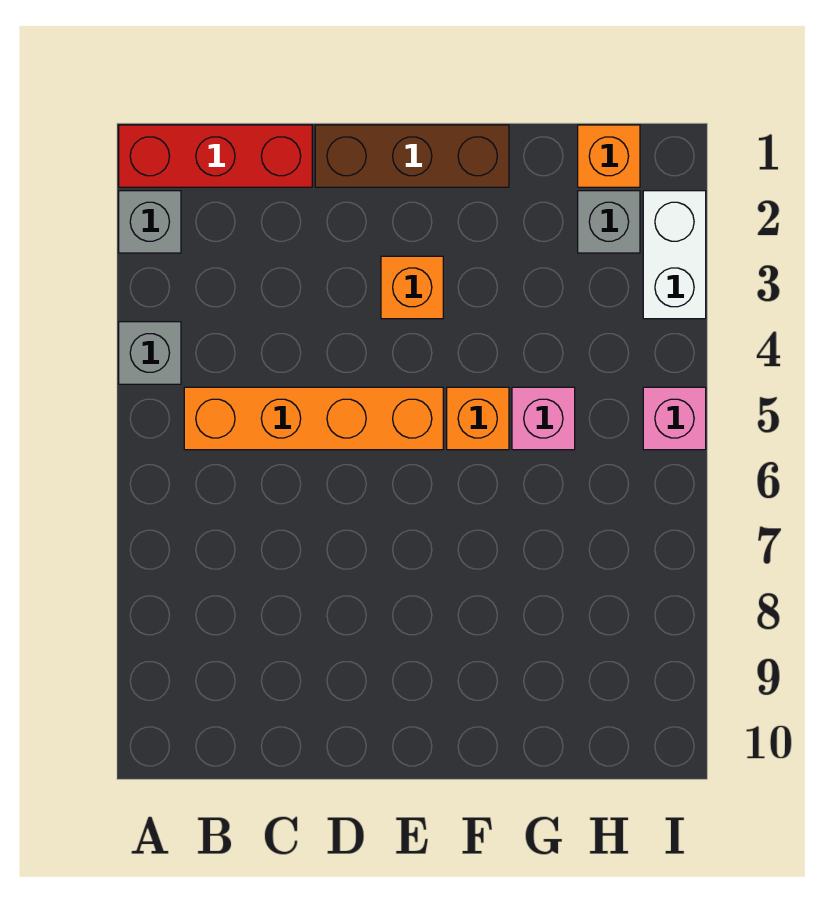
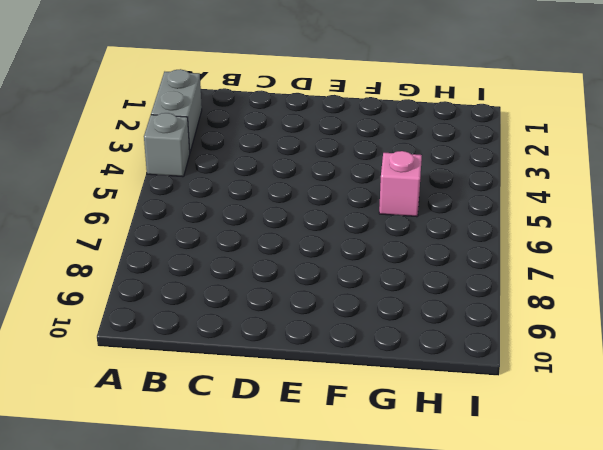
grey brick A2:A3 level 1 -> grey brick A2 level 1
none -> red brick A1:C1 level 1
none -> orange brick B5:E5 level 1
none -> brown brick D1:F1 level 1

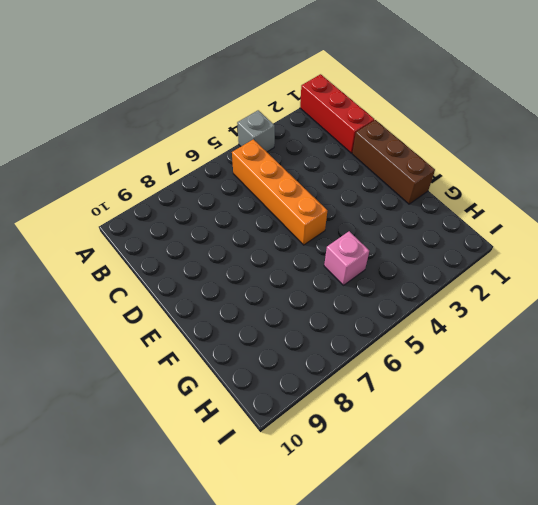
none -> grey brick A2 level 1
none -> orange brick E3 level 1
none -> orange brick F5 level 1

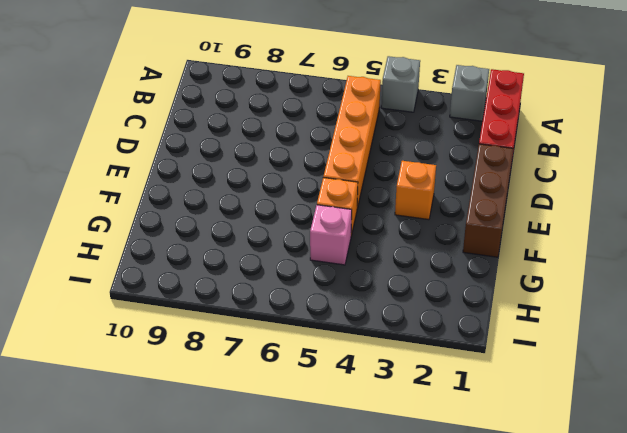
none -> orange brick H1 level 1
none -> grey brick H2 level 1
none -> white brick I2:I3 level 1

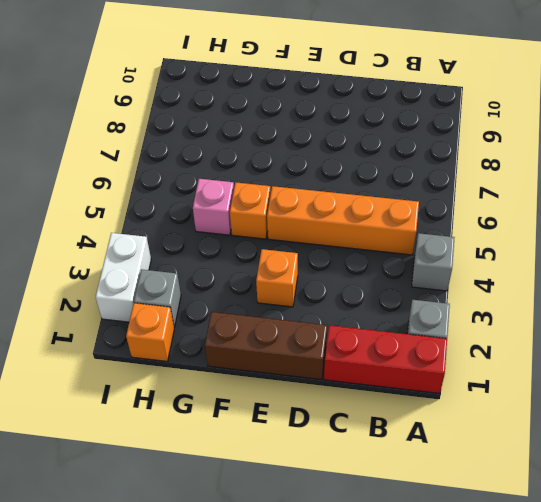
none -> pink brick I5 level 1

